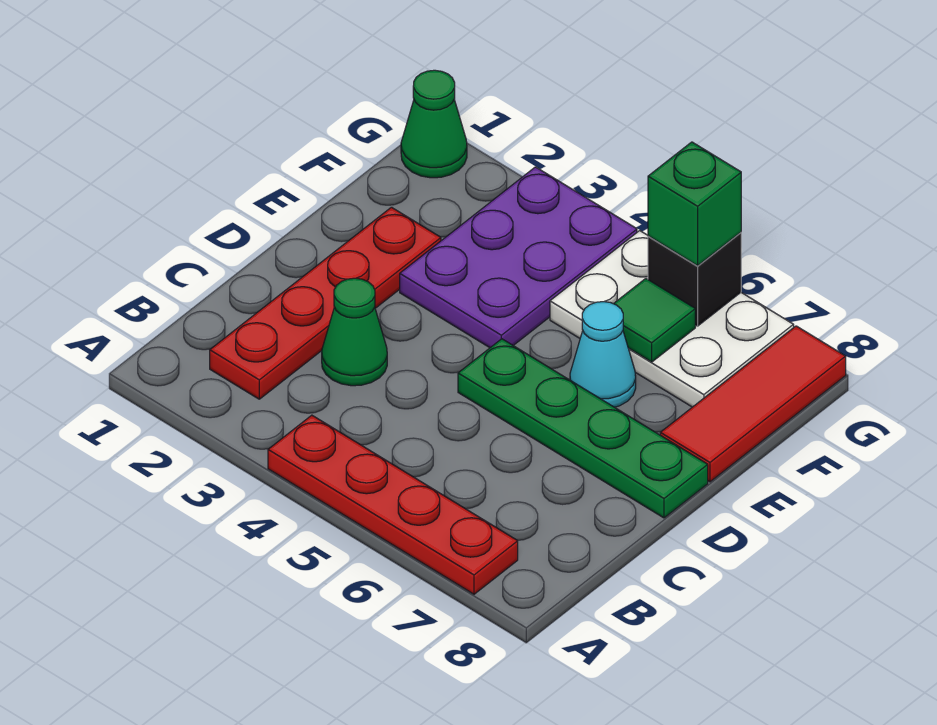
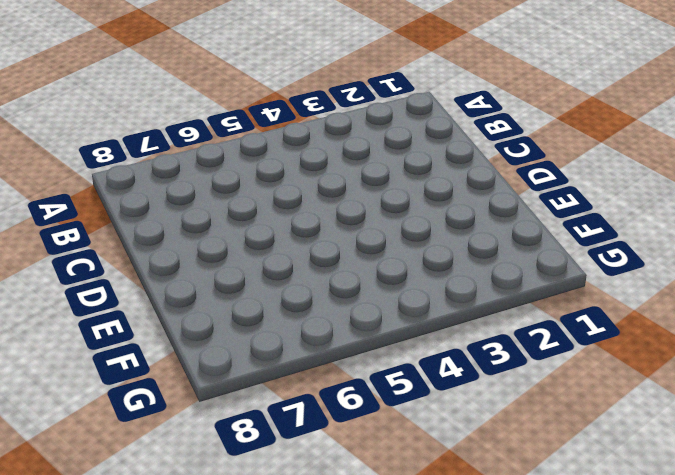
none -> red plate A4:A7 level 1
none -> red plate B2:E2 level 1
none -> green cone C3 level 1

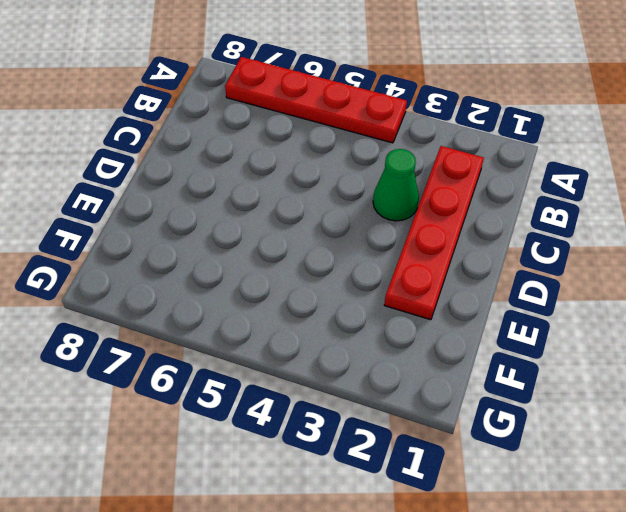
none -> green plate D5:D8 level 1
none -> purple plate E3:G4 level 1
none -> cyan cone E6 level 1

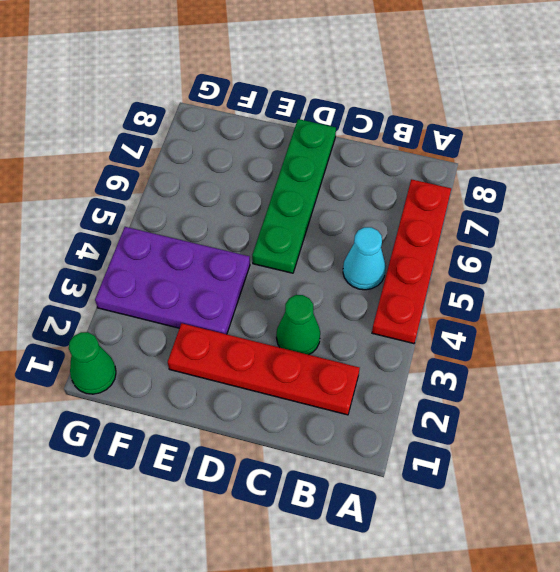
cyan cone B5 level 1 -> cyan cone E6 level 1
none -> red tile E8:G8 level 1
none -> white plate F5:G7 level 1
none -> green tile F6 level 2

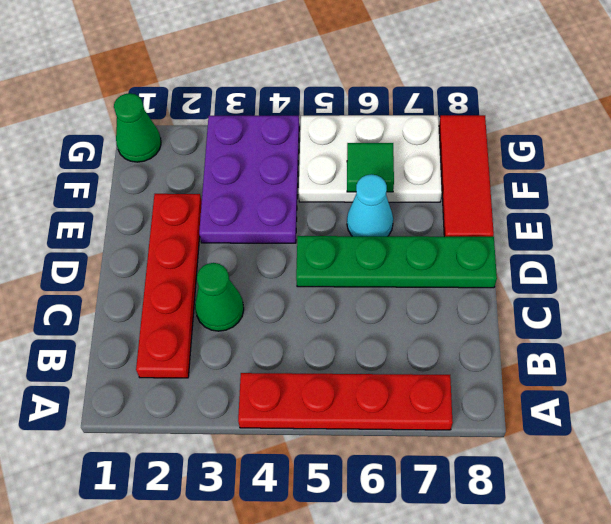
none -> black brick G6 level 2
none -> green brick G6 level 3

